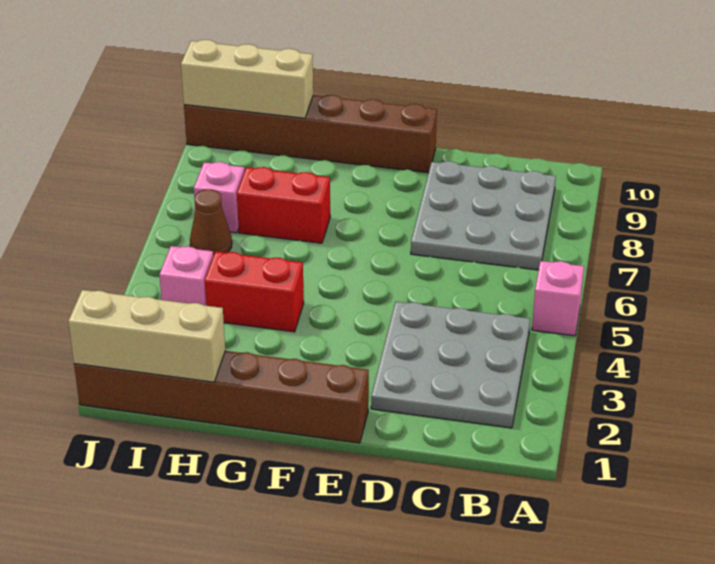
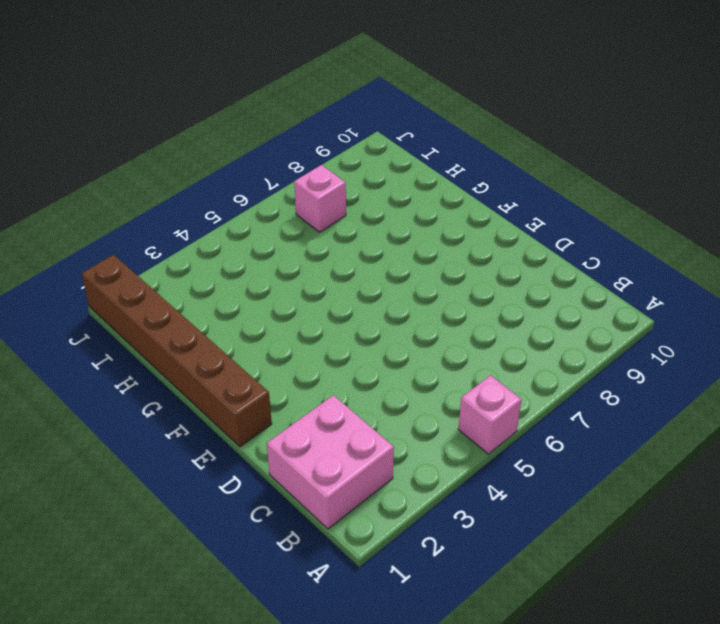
pink brick B1:C2 level 1 -> grey plate B2:D4 level 1
none -> grey plate B7:D9 level 1
none -> brown brick E10:J10 level 1
none -> red brick G4:H4 level 1

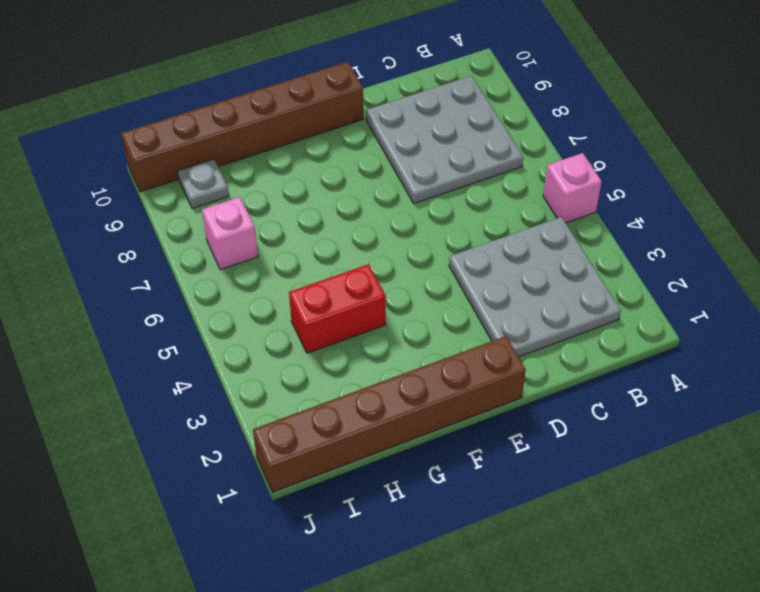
grey plate I9 level 1 -> none
none -> red brick G7:H7 level 1
none -> pink brick I4 level 1
none -> brown cone I6 level 1

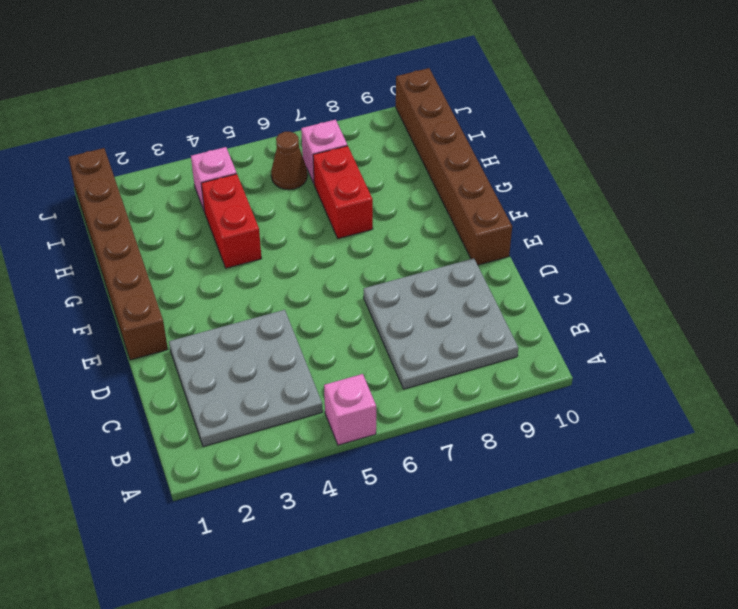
none -> tan brick H1:J1 level 2
none -> tan brick H10:J10 level 2

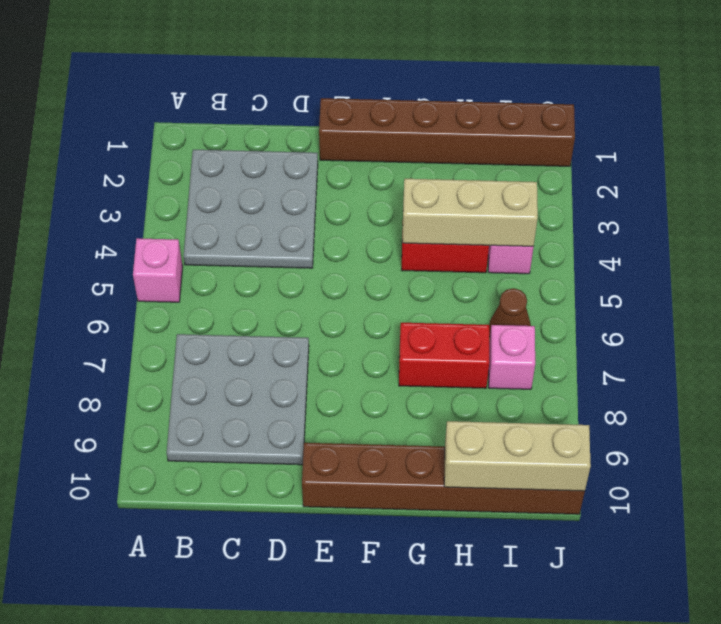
tan brick G4:I4 level 2 -> tan brick H1:J1 level 2

